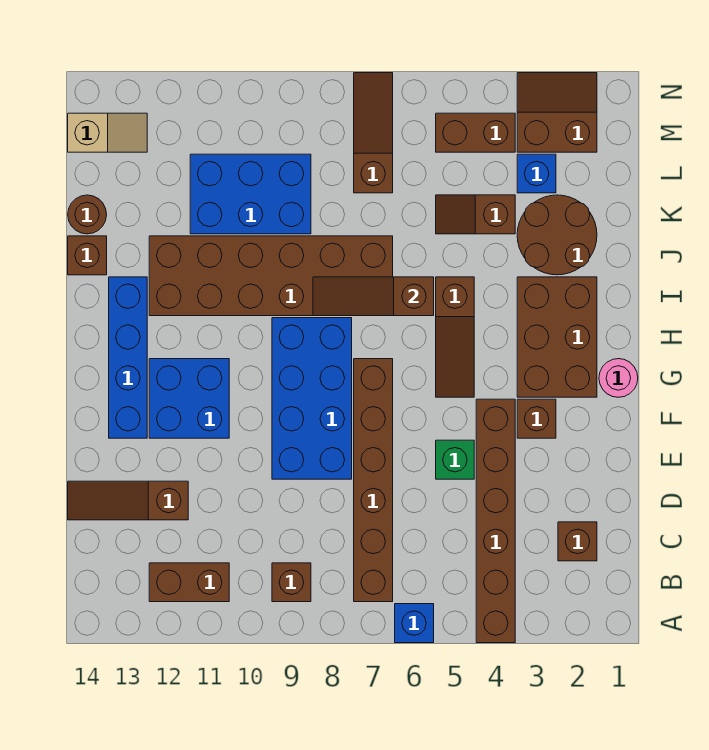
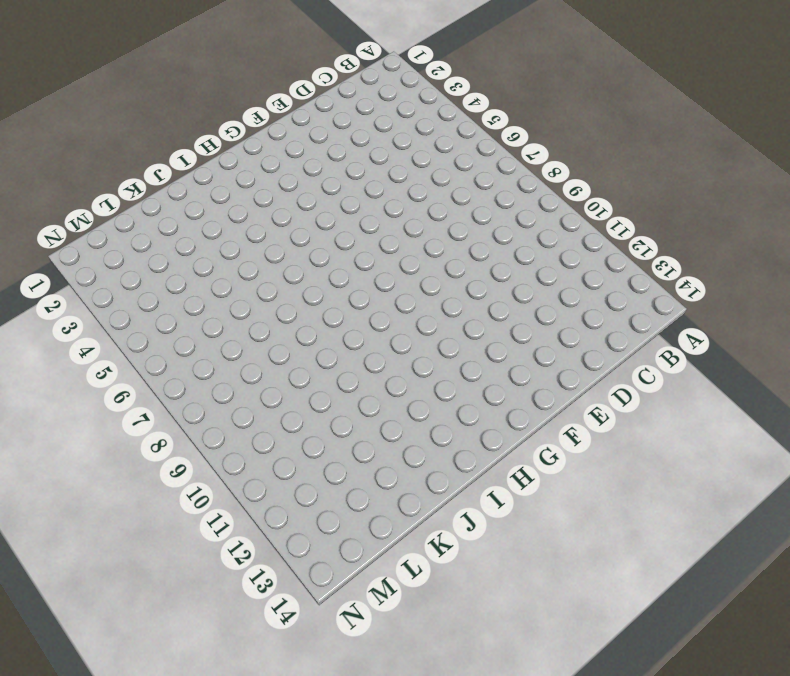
none -> brown brick A4:F4 level 1
none -> blue brick A6 level 1
none -> brown brick B7:G7 level 1

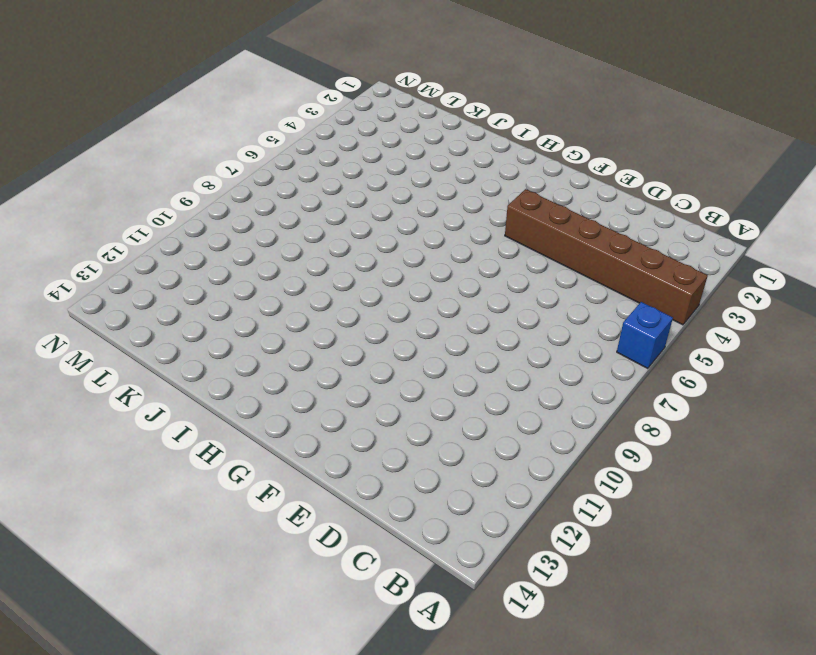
none -> brown brick B7:G7 level 1
none -> brown brick B9 level 1
none -> brown brick B11:B12 level 1

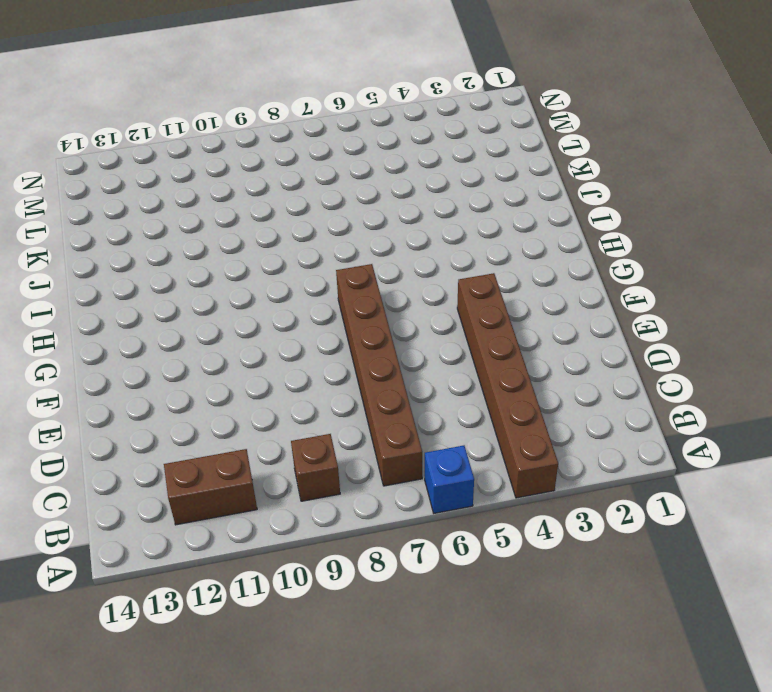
none -> brown brick C2 level 1
none -> brown slope D12:D14 level 1 top 12
none -> green brick E5 level 1

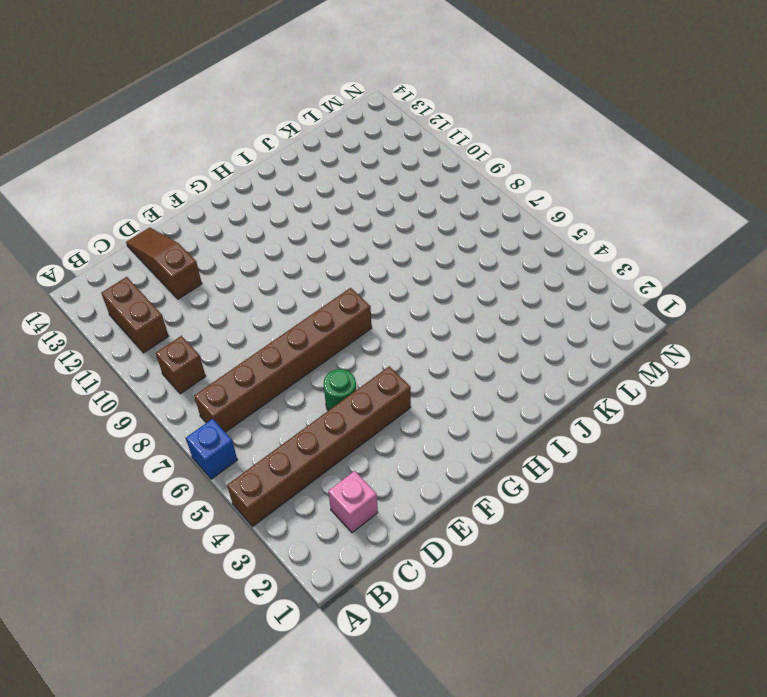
pink brick C2 level 1 -> brown brick C2 level 1
green round brick E5 level 1 -> green brick E5 level 1
none -> blue brick E8:H9 level 1
none -> brown brick F3 level 1
none -> blue brick F11:G12 level 1

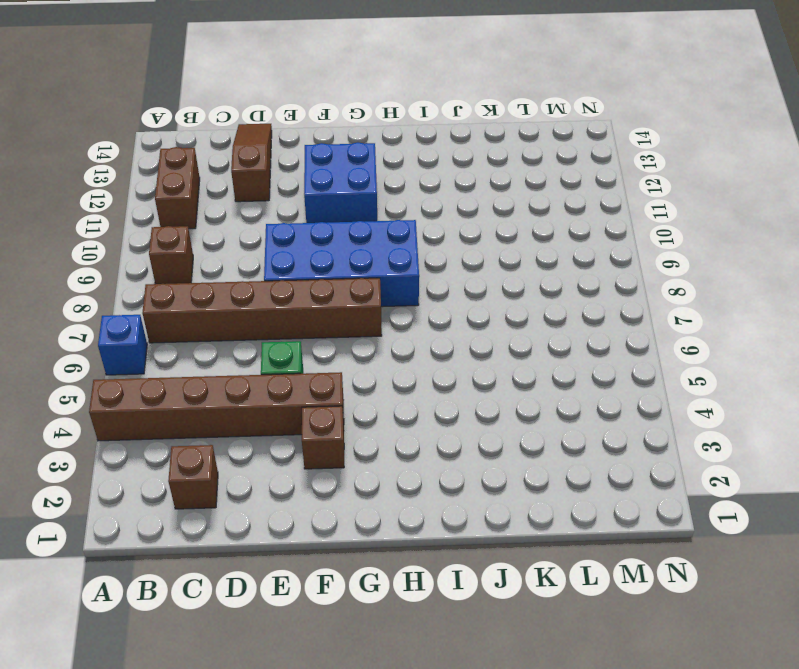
none -> blue brick F13:I13 level 1
none -> pink round brick G1 level 1
none -> brown brick G2:I3 level 1

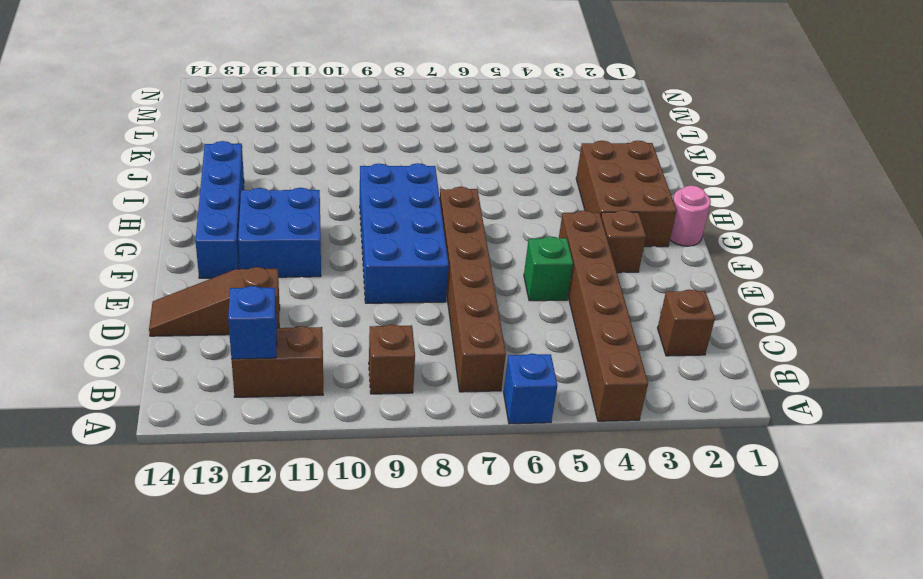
blue brick B12 level 2 -> blue brick L3 level 1
none -> brown slope G5:I5 level 1 top I
none -> brown brick I7:J12 level 1
none -> brown round brick J2:K3 level 1

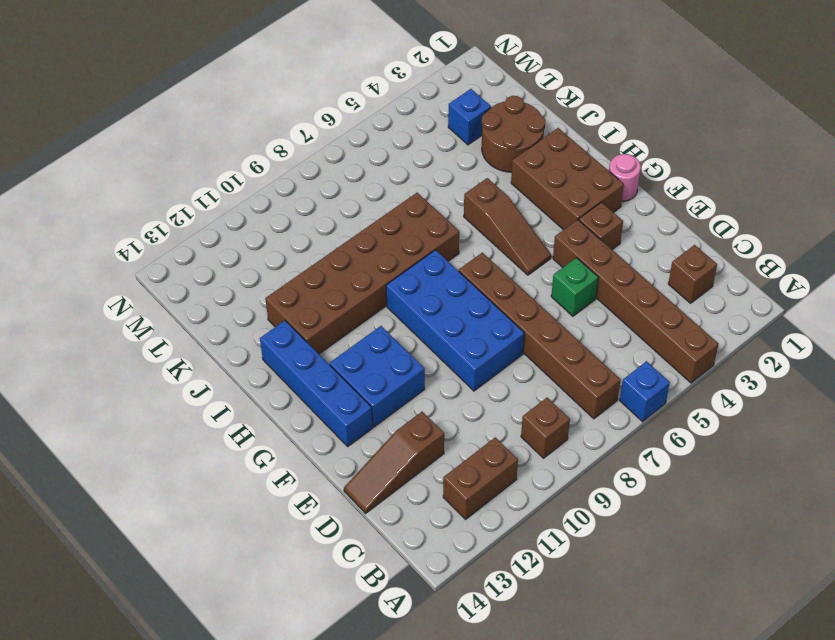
none -> brown brick J14 level 1
none -> brown slope K4:K5 level 1 top 4
none -> blue brick K9:L11 level 1

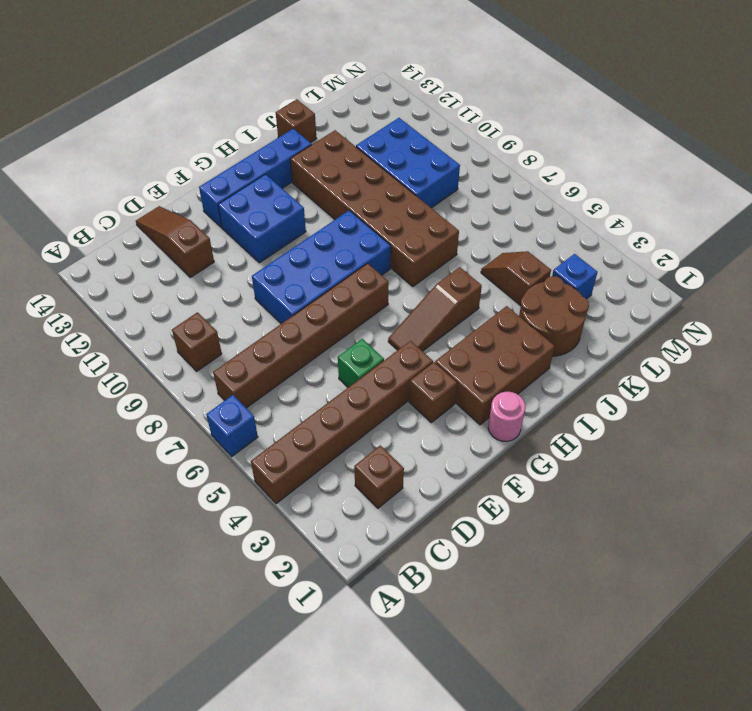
none -> brown brick B11:B12 level 1
none -> brown round brick K14 level 1
none -> brown slope L7:N7 level 1 top L

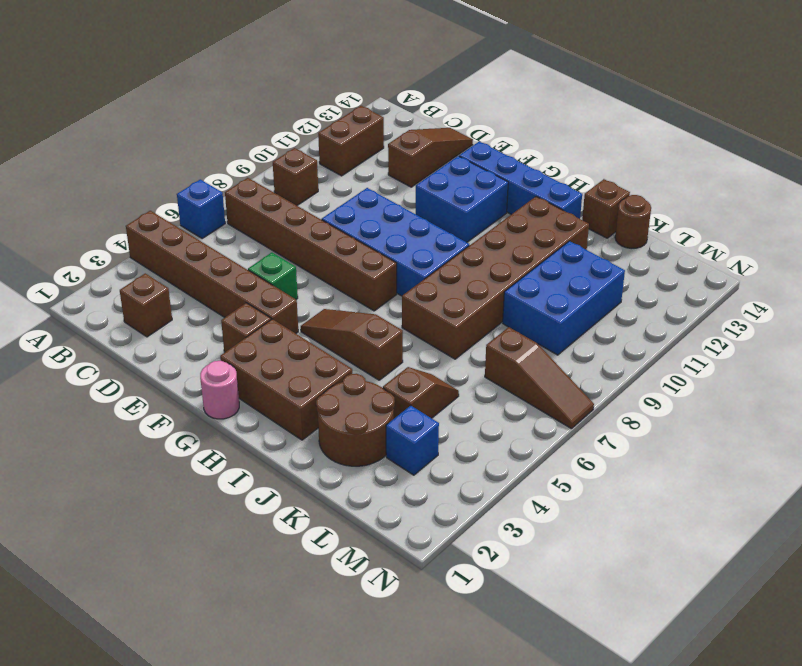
none -> brown slope M2:N3 level 1 top M
none -> brown brick M4:M5 level 1
none -> tan slope M13:M14 level 1 top 14

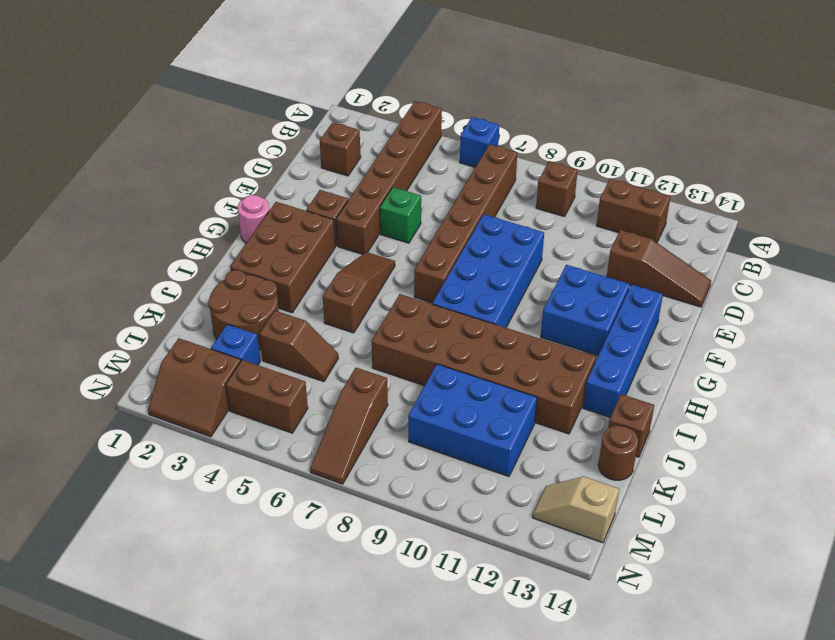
none -> brown slope I6:I8 level 2 top 6

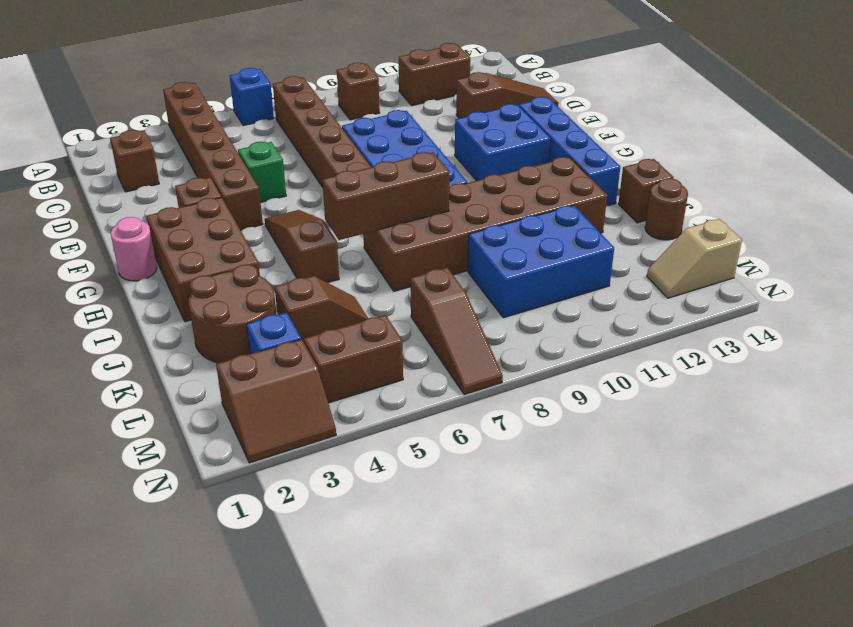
brown brick I6:I8 level 2 -> brown slope I6:I8 level 2 top 6

